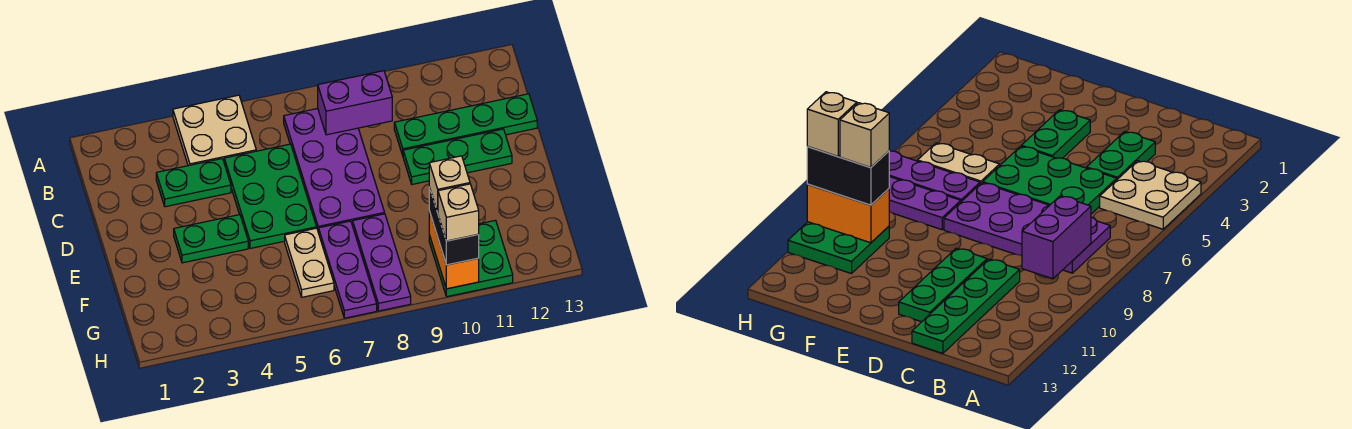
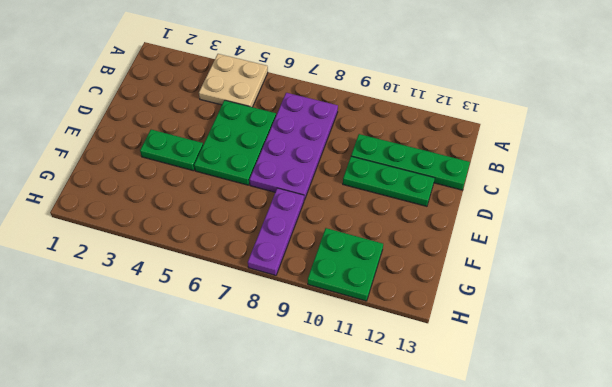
none -> green plate C3:C4 level 1
none -> tan plate F6:G6 level 1
none -> purple plate F7:H7 level 1

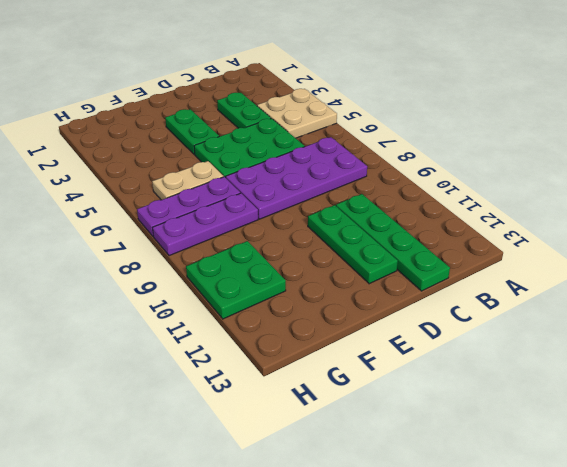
none -> purple brick B8:B9 level 2
none -> orange brick G10:H10 level 2
none -> black brick G10:H10 level 3

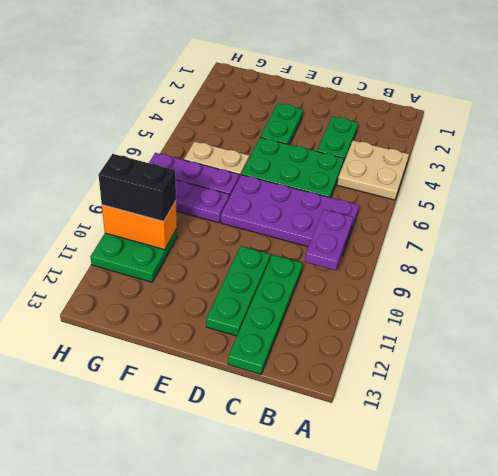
purple plate B8:B9 level 2 -> purple brick B8:B9 level 2
none -> tan brick G10 level 4
none -> tan brick H10 level 4

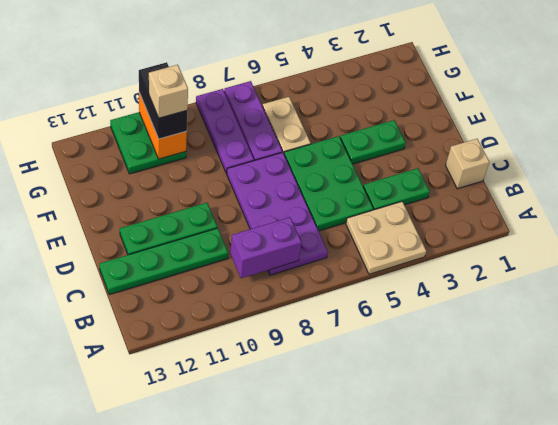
tan brick C1 level 1 -> tan brick H10 level 4

